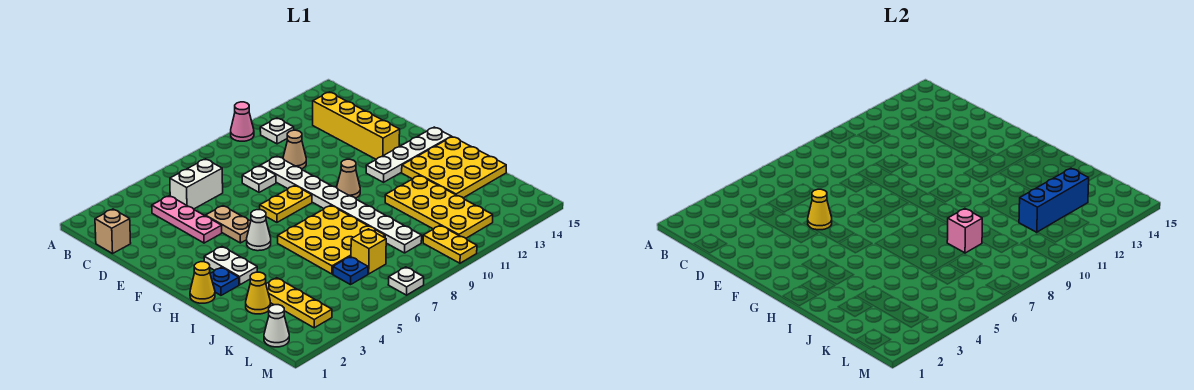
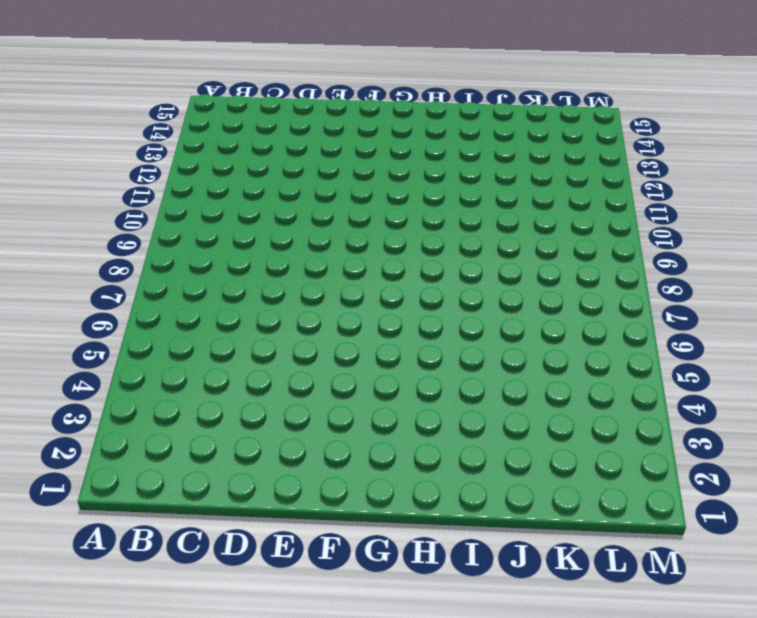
none -> pink cone A10 level 1
none -> white plate B11 level 1
none -> tan brick C1 level 1
none -> pink plate C4:E4 level 1

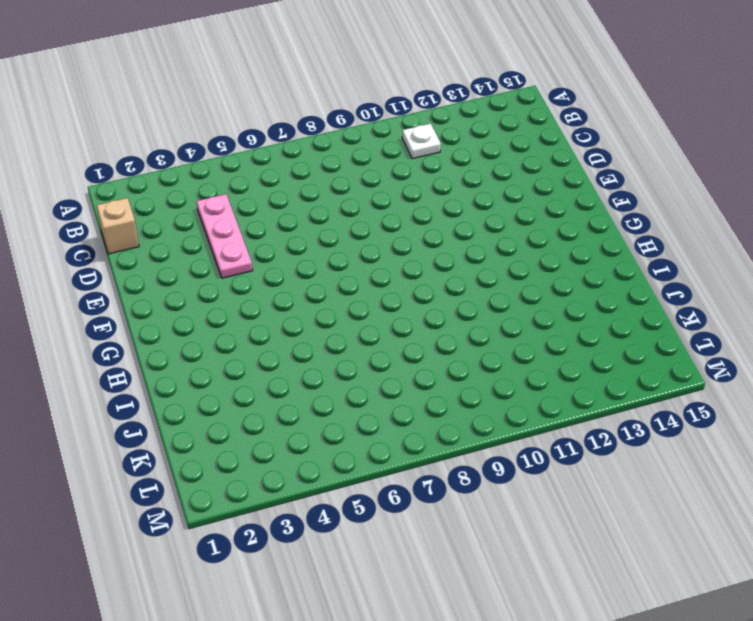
none -> pink cone A10 level 1
none -> white brick C5:C6 level 1
none -> yellow brick C13:F13 level 1
none -> white plate D8 level 1

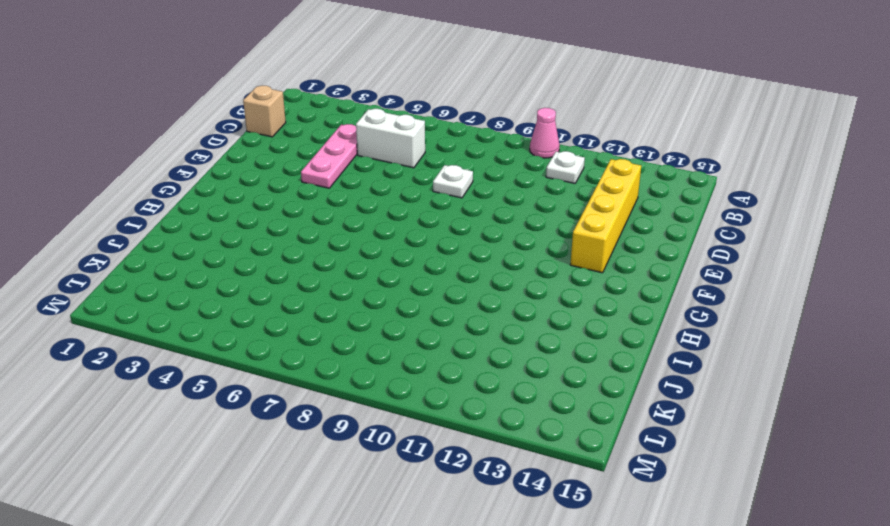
none -> white plate D9:K9 level 1
none -> tan cone D10 level 1
none -> tan plate E5:F5 level 1
none -> yellow plate F7:F8 level 1

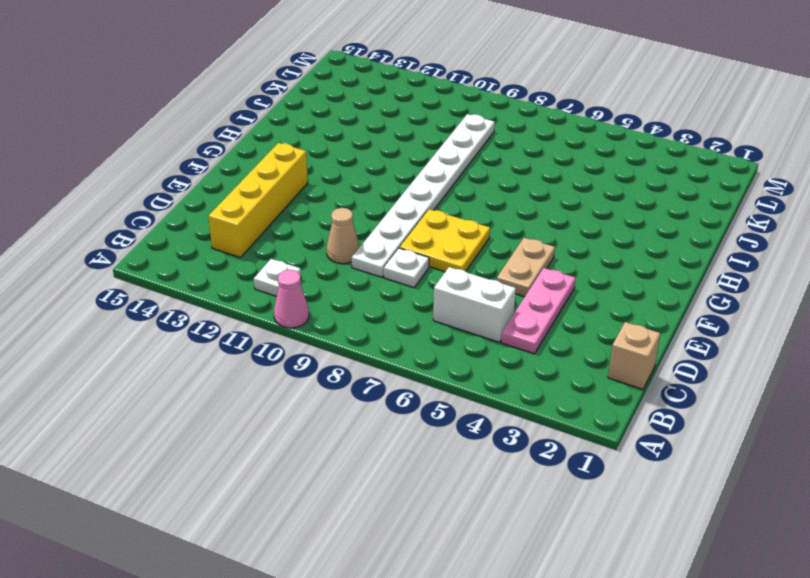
yellow plate E7:F8 level 1 -> yellow plate F7:F8 level 1
none -> white plate G3:H3 level 1
none -> white cone G5 level 1
none -> tan cone G10 level 1
none -> white plate G12:G15 level 1

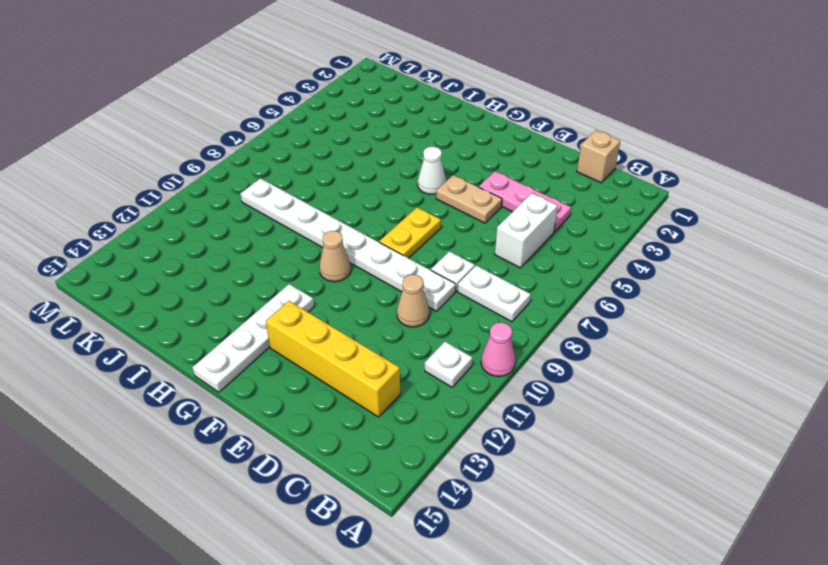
white plate B8:C8 level 1 -> white plate G3:H3 level 1
none -> yellow cone H1 level 1
none -> blue plate H2 level 1
none -> yellow plate H6:J8 level 1
none -> yellow plate H13:J15 level 1

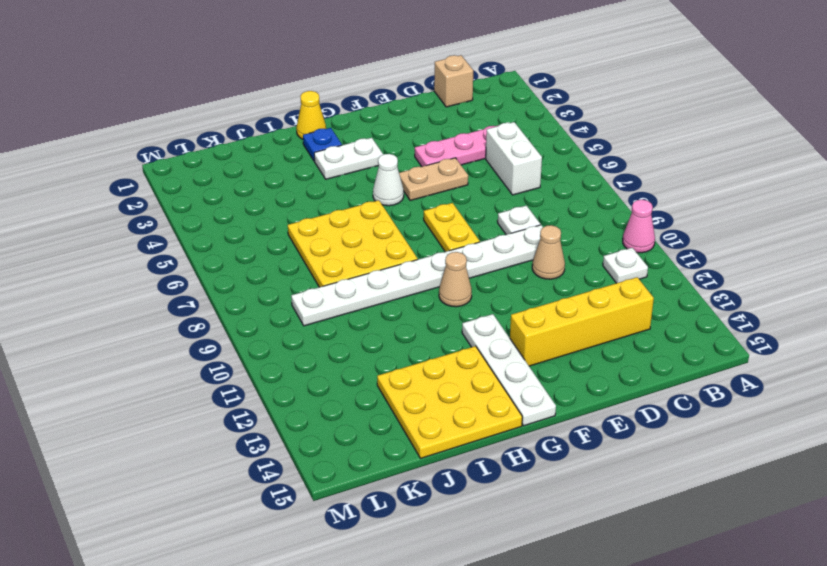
none -> yellow plate I11:L12 level 1
none -> yellow cone J2 level 1
none -> yellow plate J3:L3 level 1
none -> blue plate K6 level 1

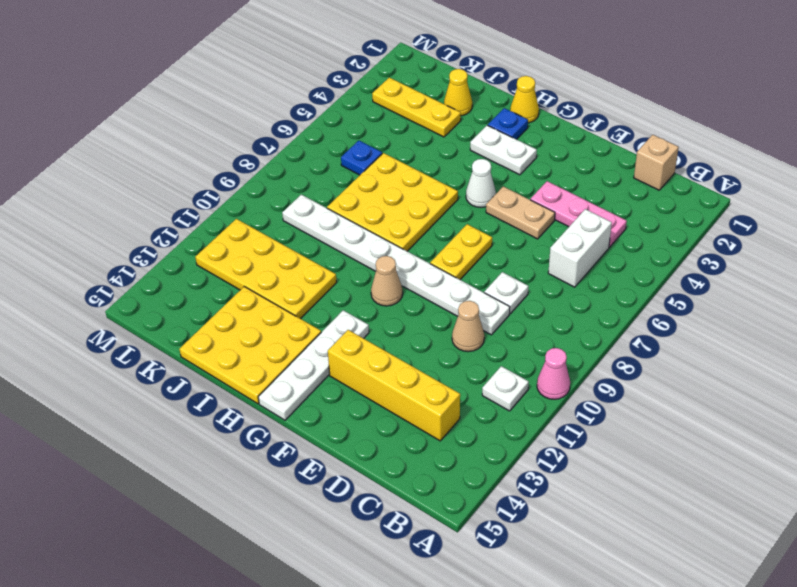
none -> yellow brick K7 level 1
none -> white cone L1 level 1
none -> yellow plate L10:M10 level 1
none -> white plate M7 level 1

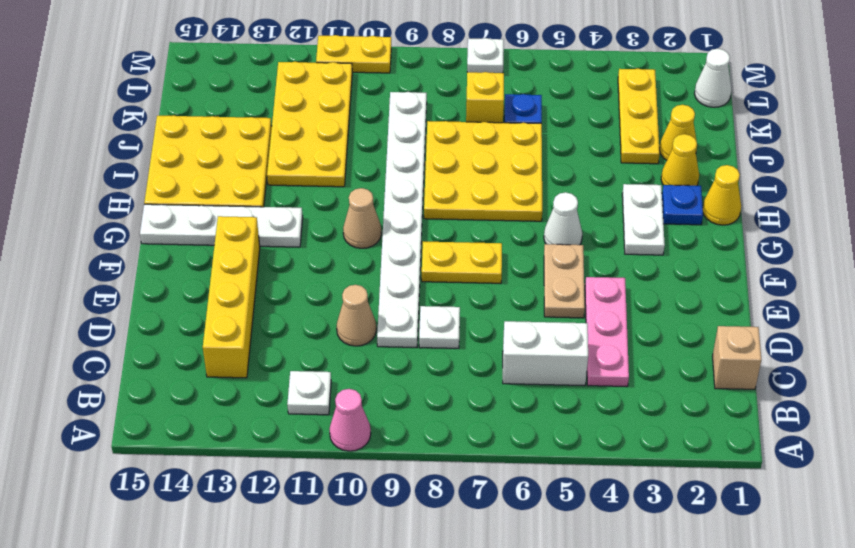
yellow cone I2 level 1 -> yellow cone E5 level 2
yellow plate M10:M11 level 1 -> yellow plate L10:M10 level 1
none -> pink brick J8 level 2
none -> blue brick K11:K13 level 2

